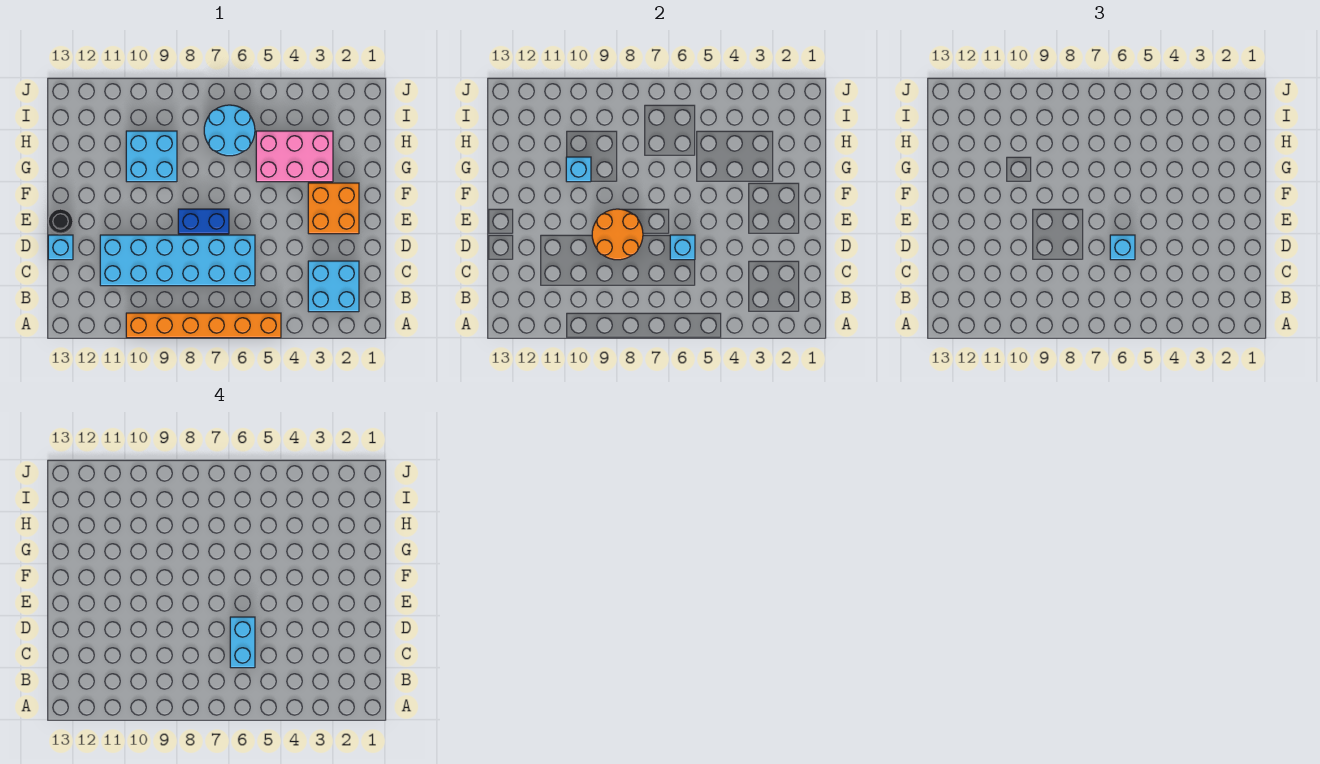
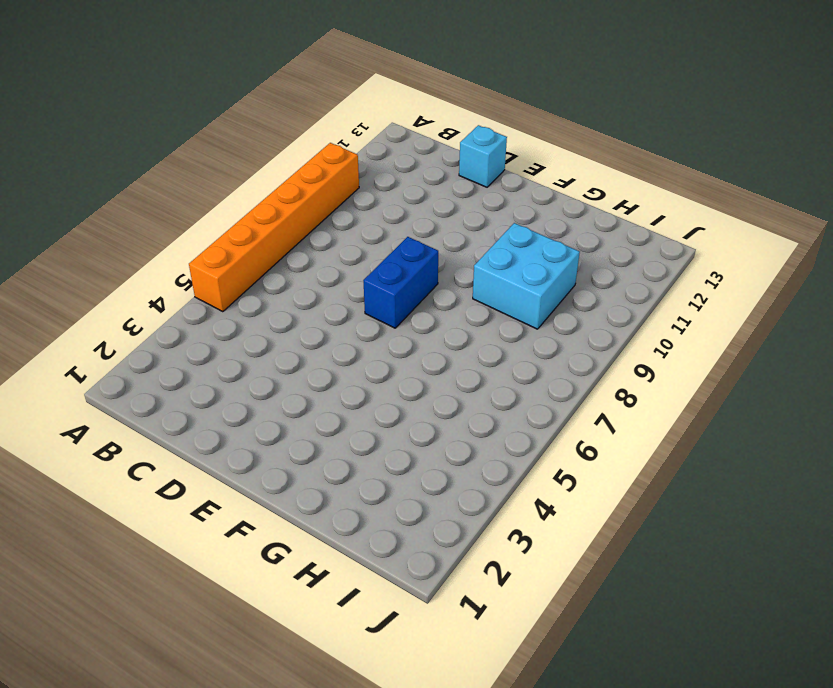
none -> cyan brick B2:C3 level 1
none -> cyan brick C6:D11 level 1
none -> orange brick E2:F3 level 1

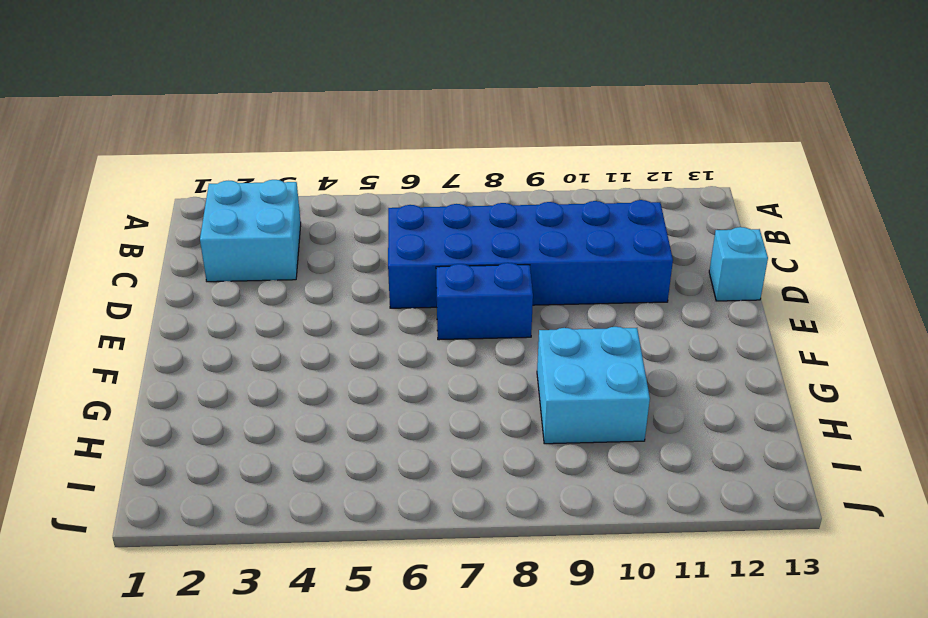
blue brick C6:D11 level 1 -> cyan brick C6:D11 level 1
none -> orange brick A5:A10 level 1
none -> orange brick E2:F3 level 1
none -> black round brick E13 level 1

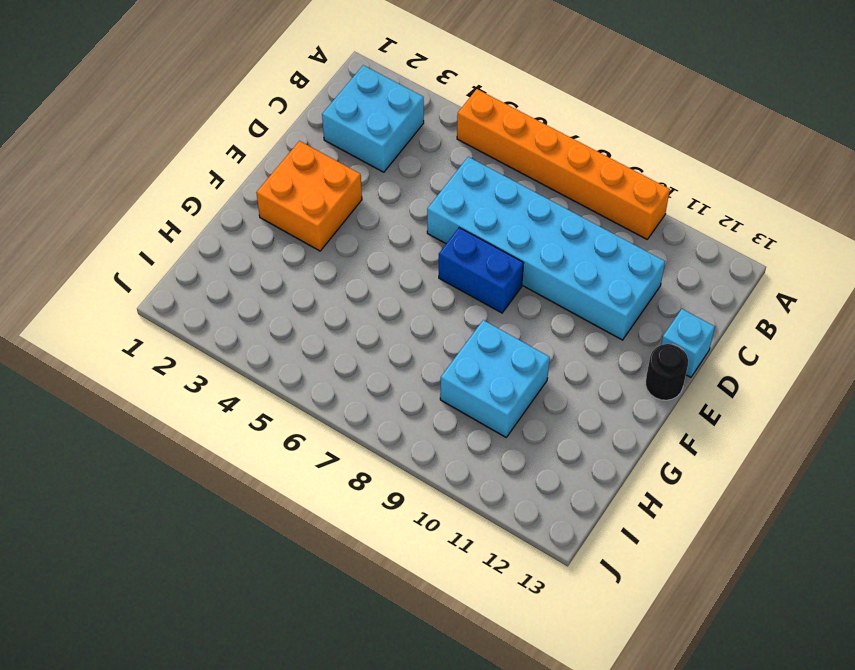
none -> pink brick G3:H5 level 1
none -> cyan round brick H6:I7 level 1
none -> cyan brick D6 level 2

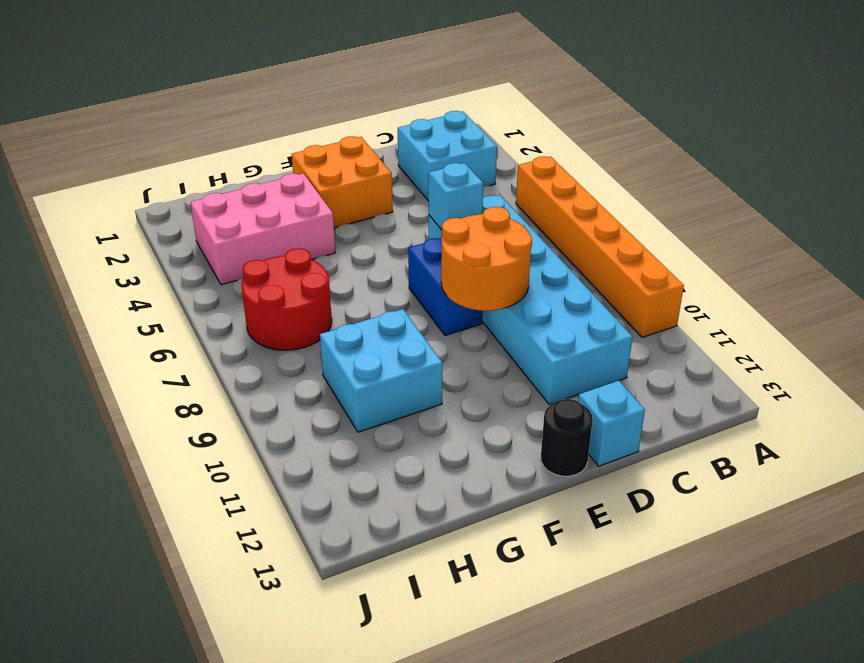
pink brick G3:I4 level 1 -> pink brick G3:H5 level 1
red round brick H6:I7 level 1 -> cyan round brick H6:I7 level 1
none -> cyan brick G10 level 2
none -> cyan brick D6 level 3
none -> cyan brick C6:D6 level 4

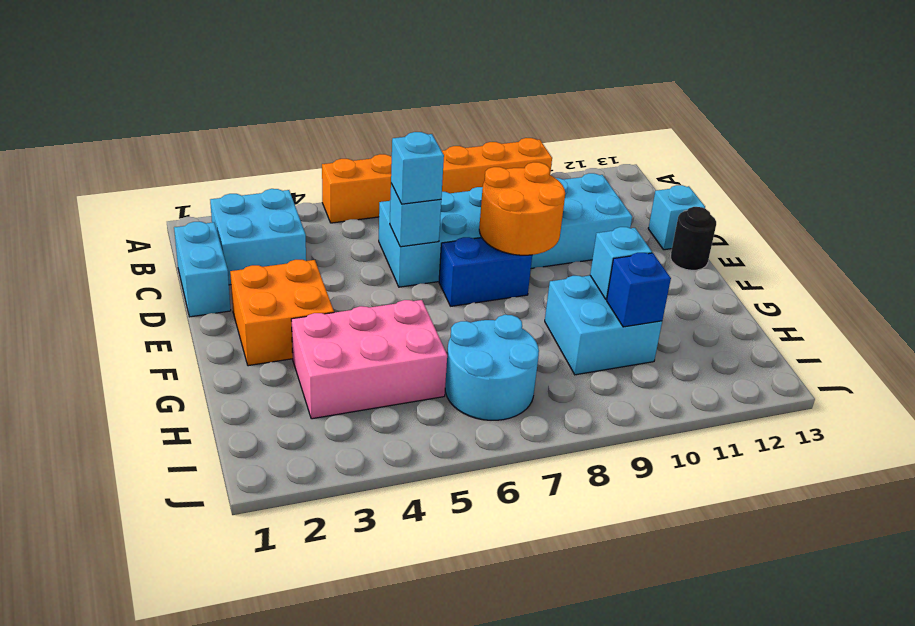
cyan brick C1:D1 level 1 -> cyan brick C6:D6 level 4
blue brick H10 level 2 -> none

